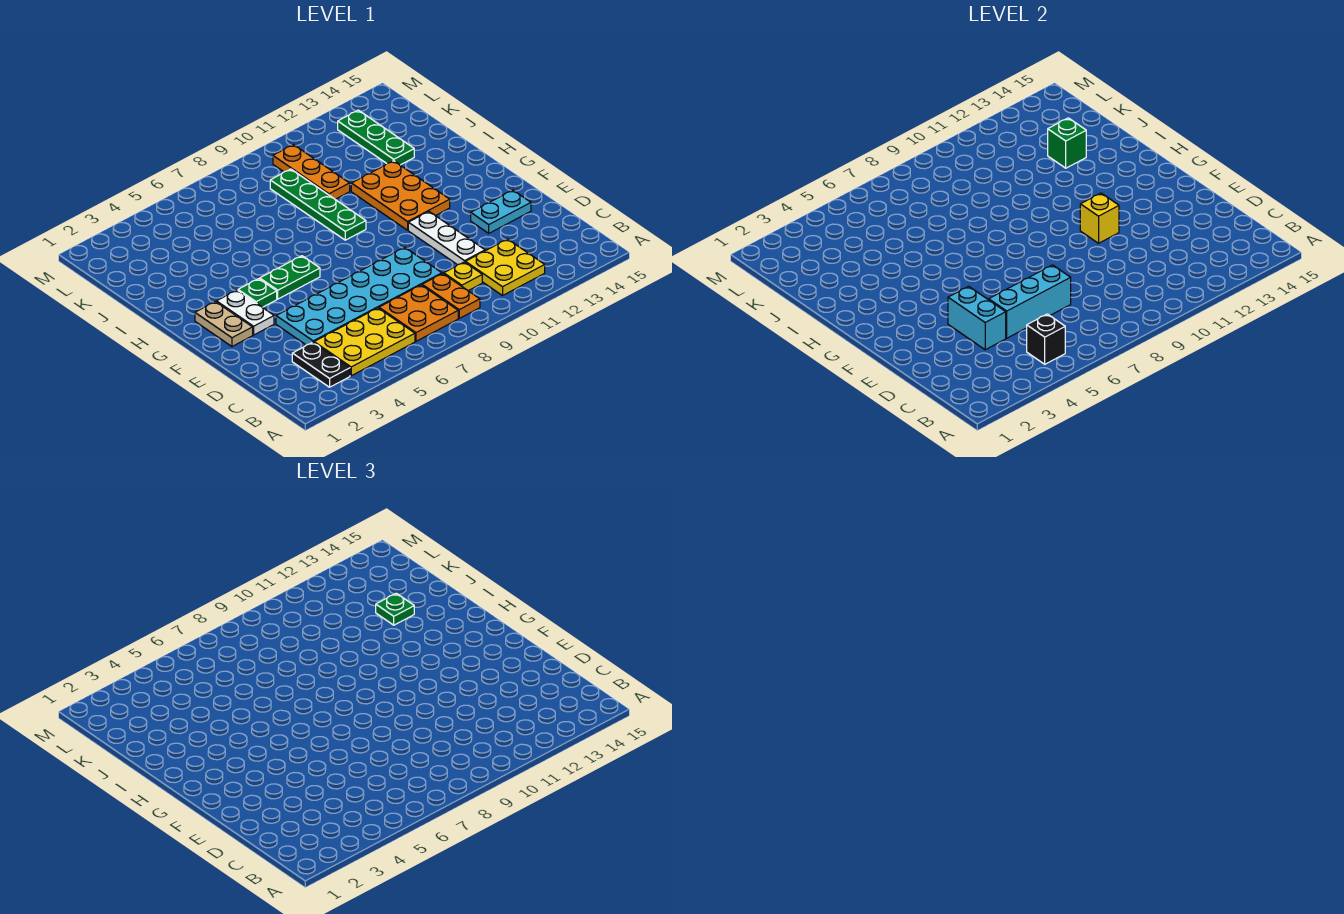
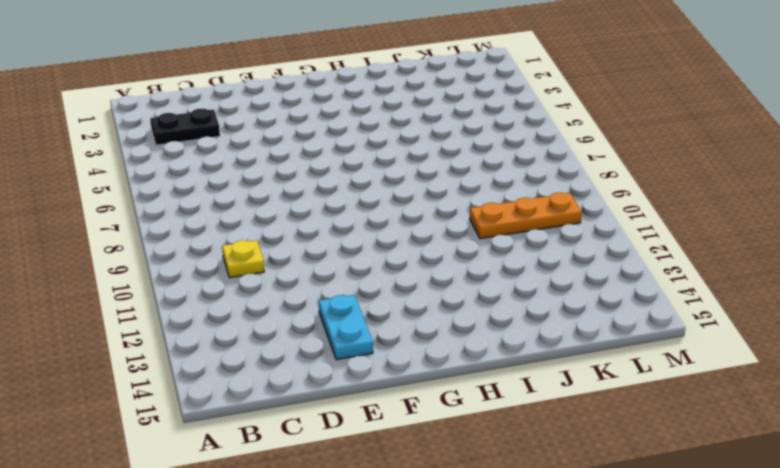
none -> yellow plate B4:C6 level 1
none -> orange plate B7:C8 level 1
none -> orange plate B9:C9 level 1

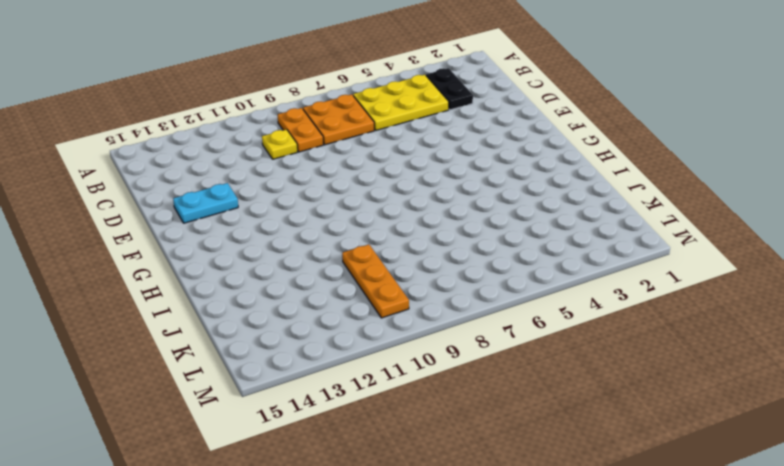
none -> yellow plate B11:C12 level 1
none -> cyan plate D4:E9 level 1
none -> white plate D11:F11 level 1

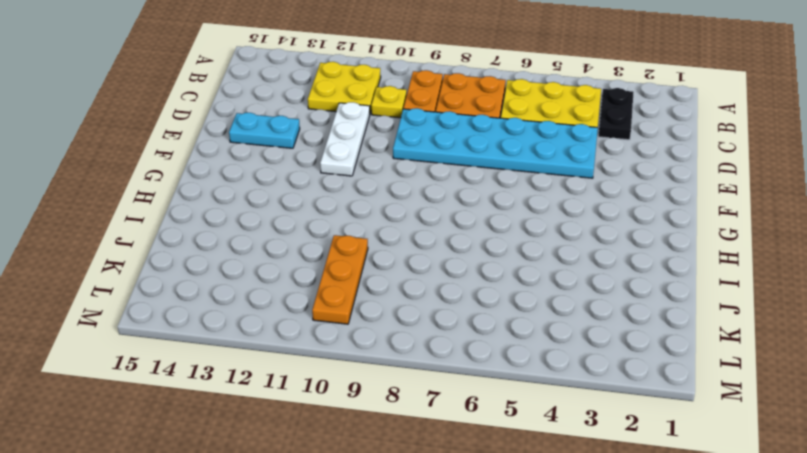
none -> tan plate F2:G2 level 1
none -> white plate F3:G3 level 1
none -> green plate G4 level 1

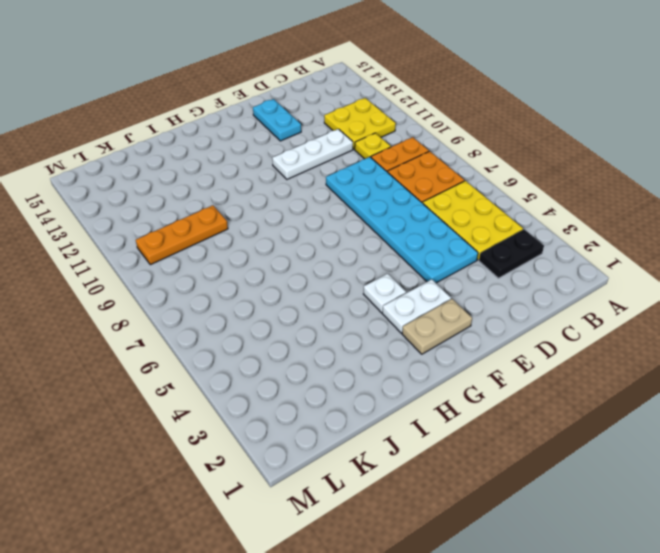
white plate G4 level 1 -> green plate G4 level 1
none -> green plate G5:G6 level 1
none -> orange plate G11:I12 level 1
none -> green plate H9:K9 level 1

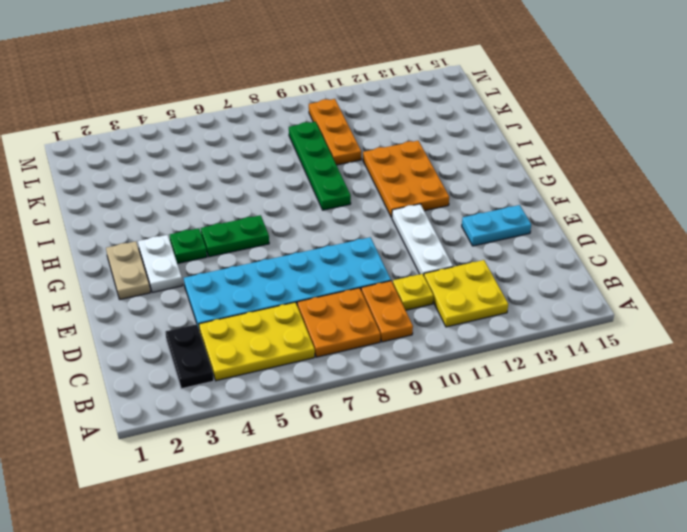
none -> green plate J13:L13 level 1
none -> black brick B5 level 2
none -> cyan brick D4:E4 level 2

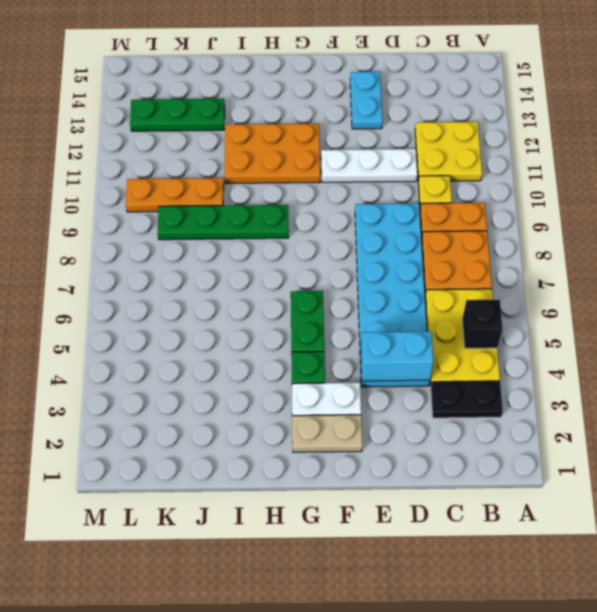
none -> cyan brick D5:D7 level 2
none -> yellow brick F11 level 2
none -> green brick J13 level 2

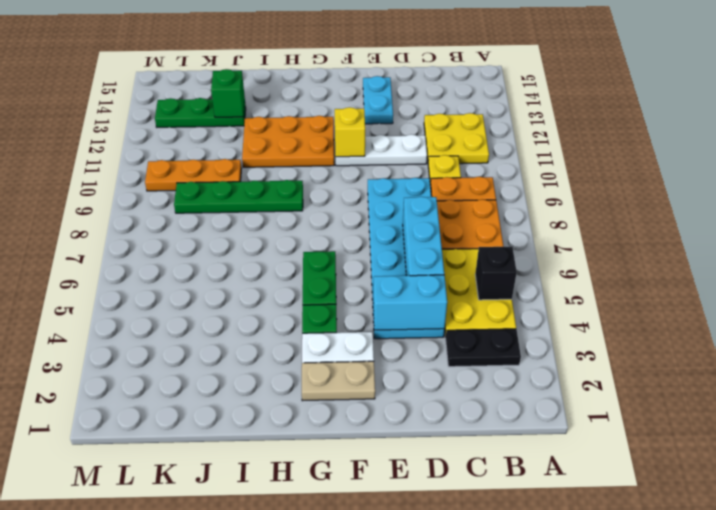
none -> green plate J13 level 3

